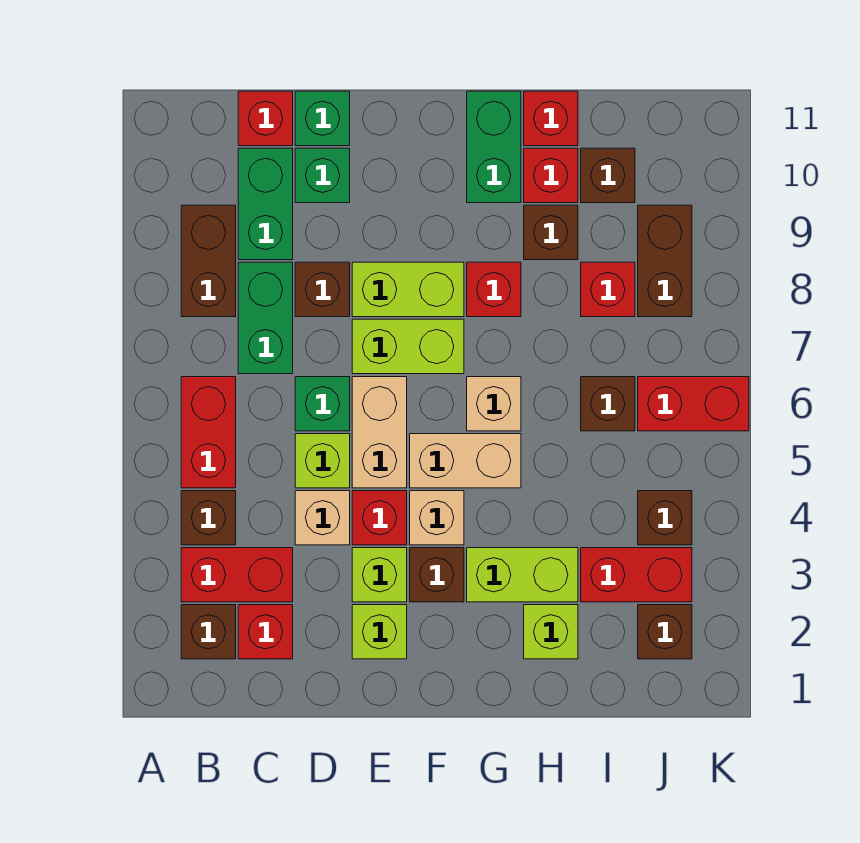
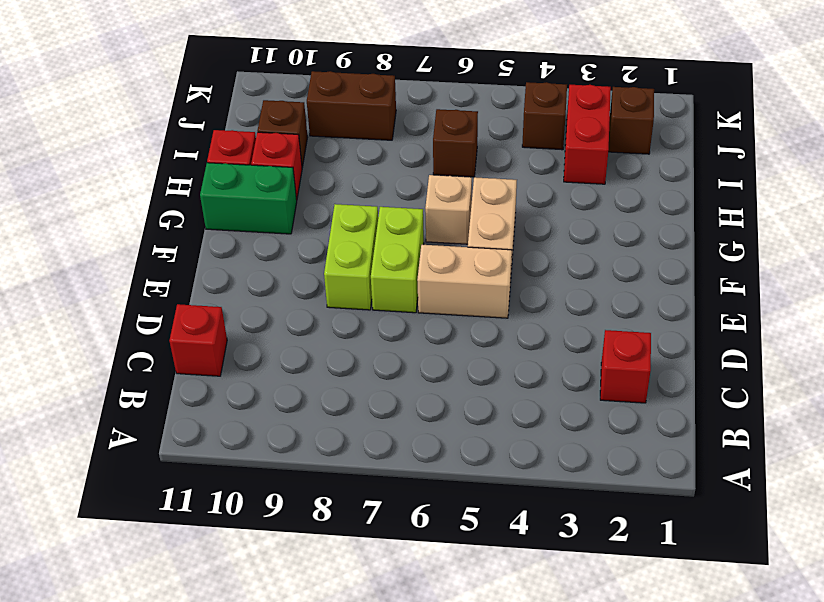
none -> brown brick B2 level 1
none -> red brick B3:C3 level 1
none -> brown brick B4 level 1
none -> red brick B5:B6 level 1

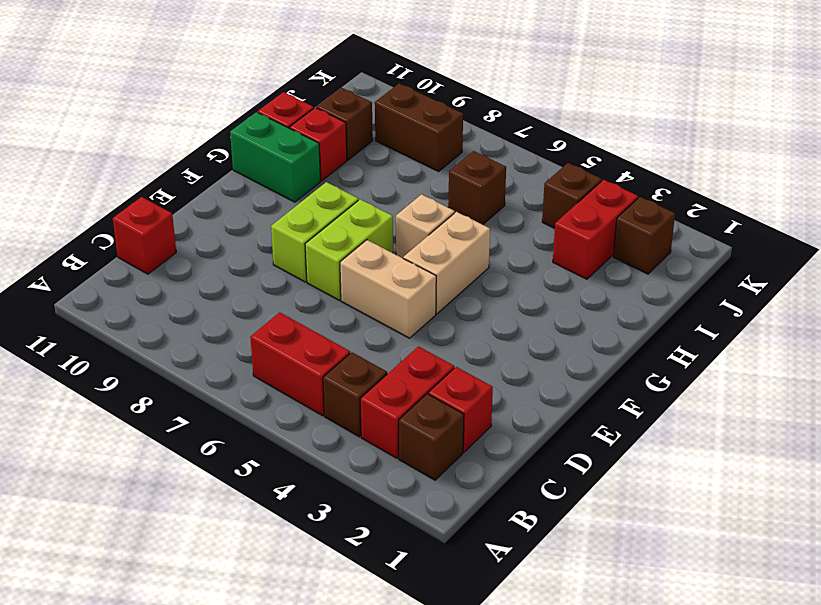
none -> brown brick B8:B9 level 1
none -> green brick C7:C8 level 1
none -> green brick C9:C10 level 1
none -> tan brick D4 level 1

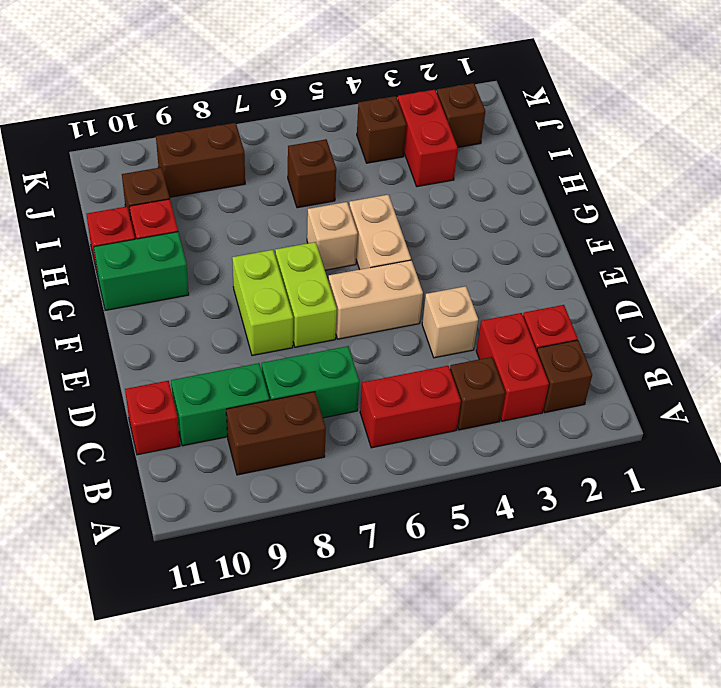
none -> lime brick D5 level 1
none -> green brick D6 level 1
none -> brown brick D8 level 1
none -> green brick D10 level 1

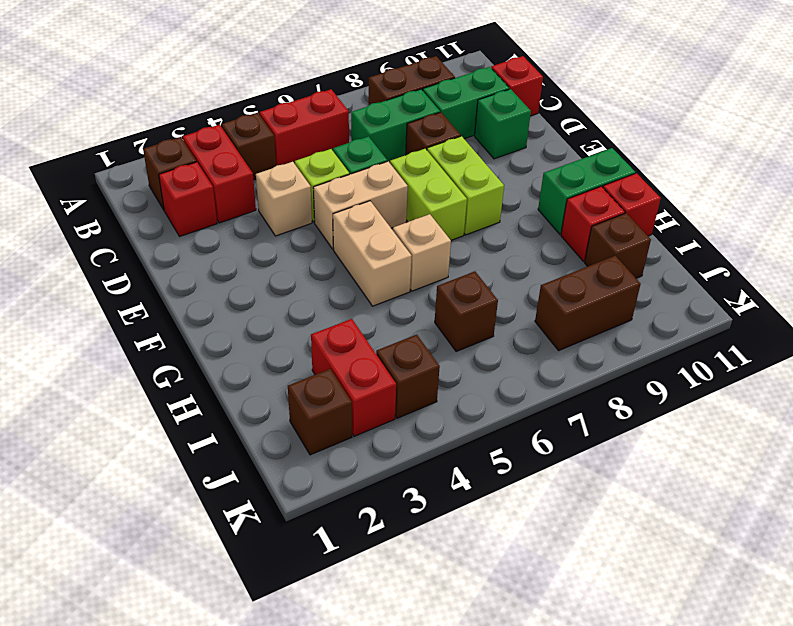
none -> green brick D11 level 1
none -> lime brick E2 level 1
none -> lime brick E3 level 1
none -> red brick E4 level 1

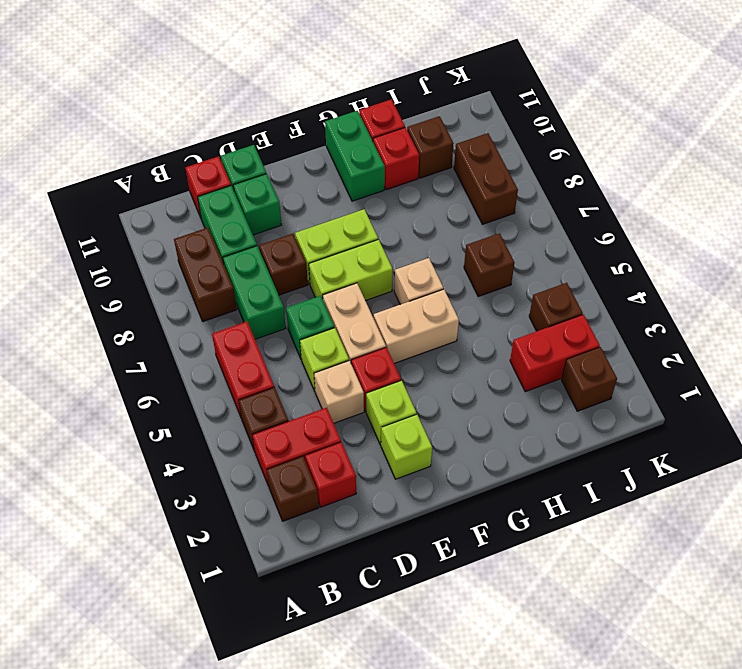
none -> brown brick F3 level 1
none -> tan brick F4 level 1
none -> lime brick G3:H3 level 1
none -> red brick G8 level 1

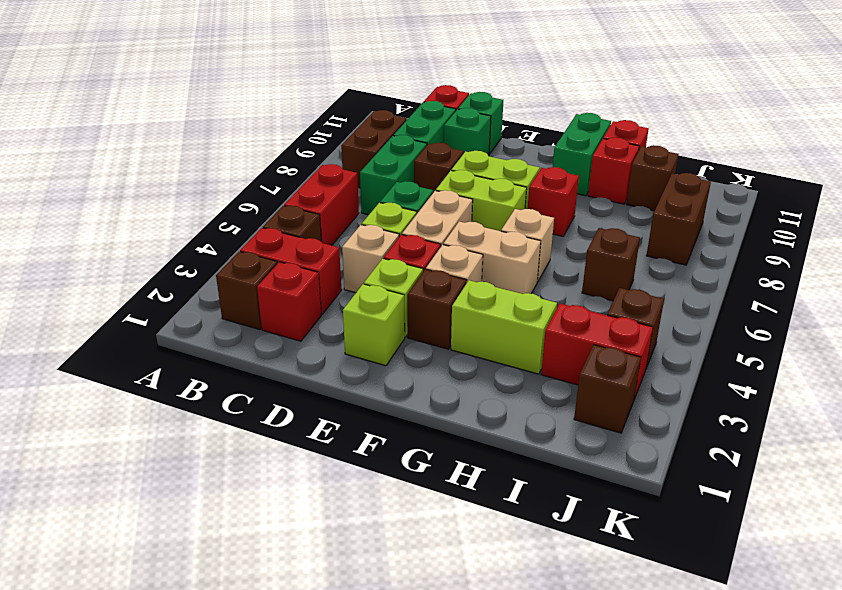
none -> lime brick H2 level 1
none -> brown brick H9 level 1
none -> red brick I8 level 1
none -> red brick J6:K6 level 1

